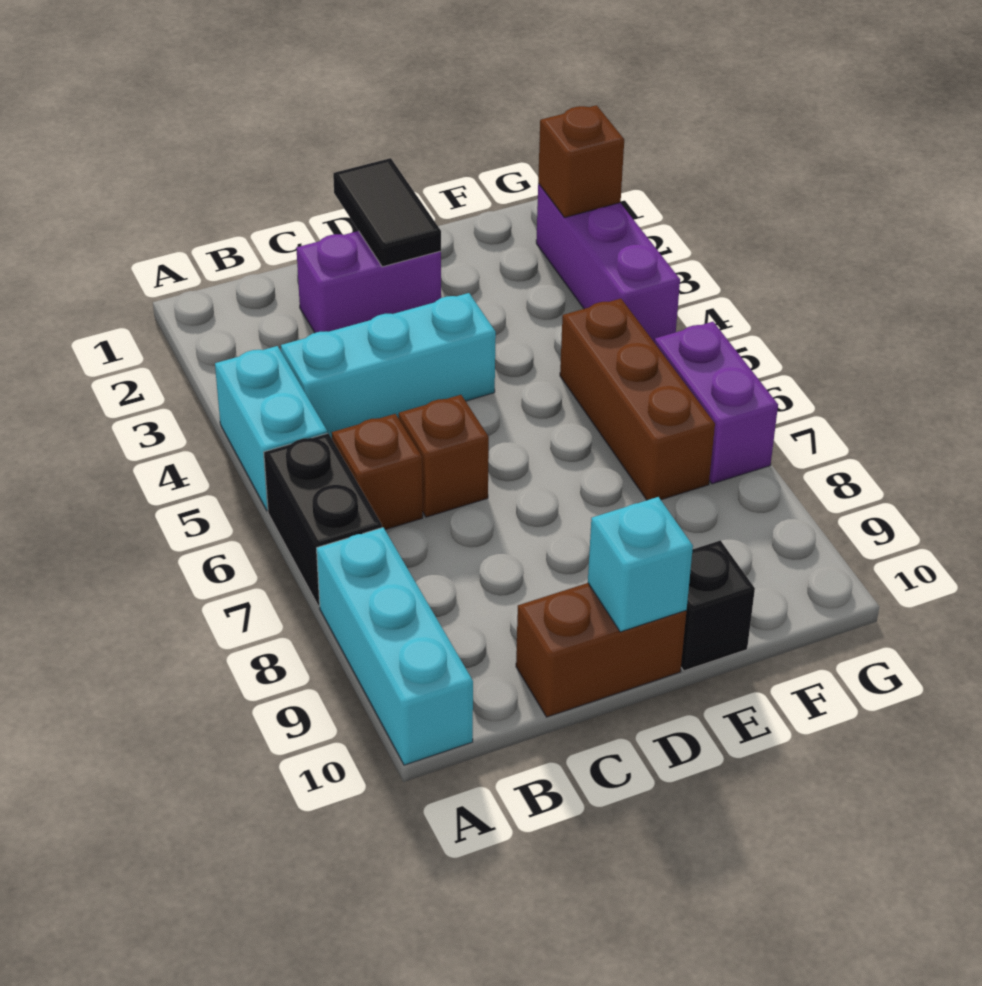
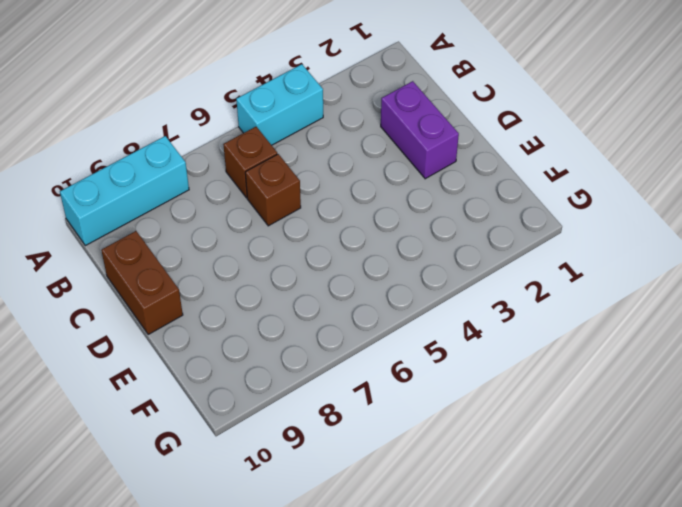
none -> black brick A6:A7 level 1
none -> cyan brick B4:D4 level 1
none -> black brick E10 level 1

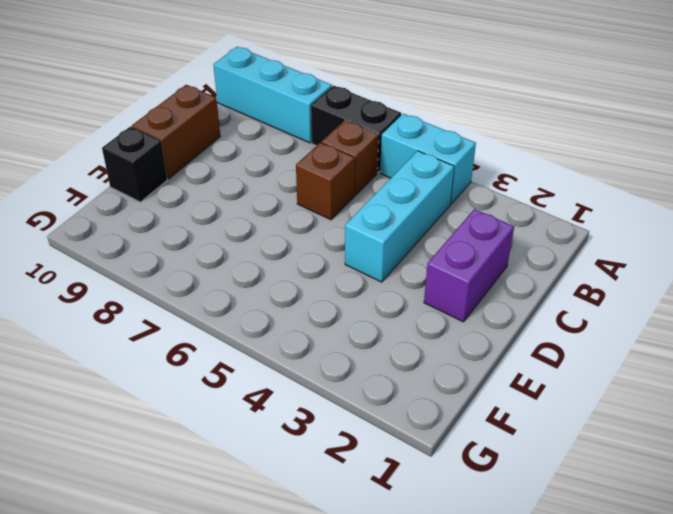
none -> brown brick F5:F7 level 1
none -> purple brick G2:G4 level 1
none -> purple brick G6:G7 level 1

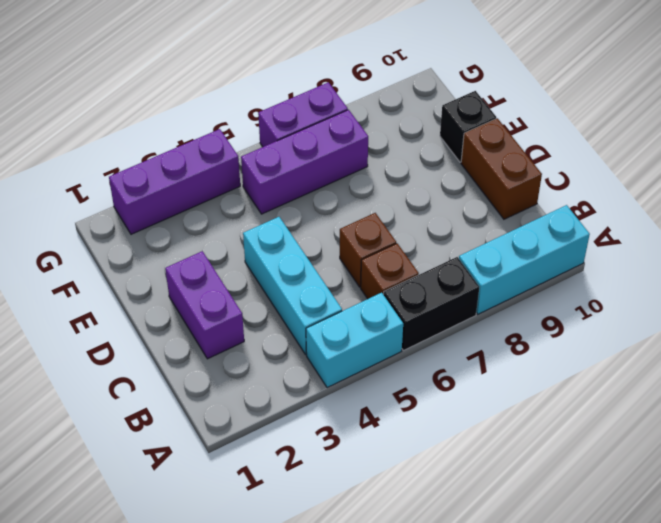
purple brick F5:F7 level 1 -> brown brick F5:F7 level 1
none -> black tile D1:D2 level 2
none -> cyan brick D10 level 2
none -> brown brick G2 level 2

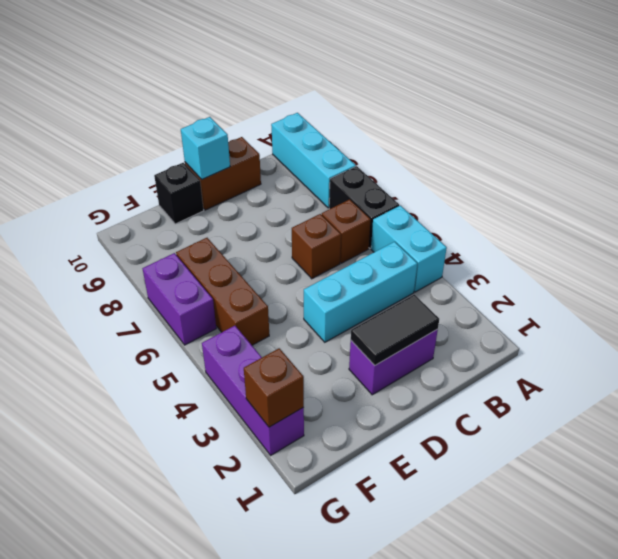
black tile C2:D2 level 2 -> black tile D1:D2 level 2

